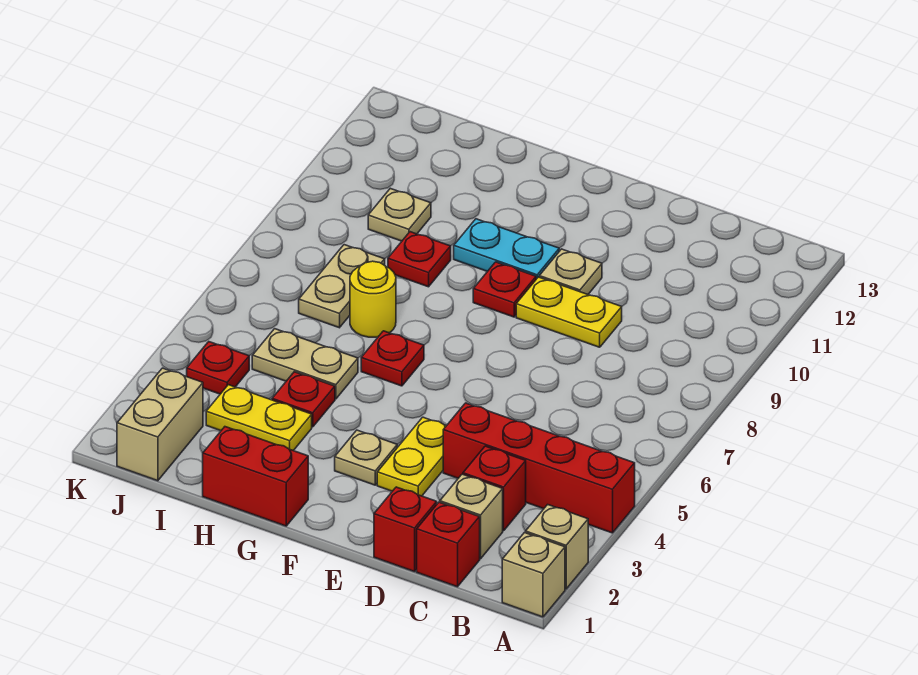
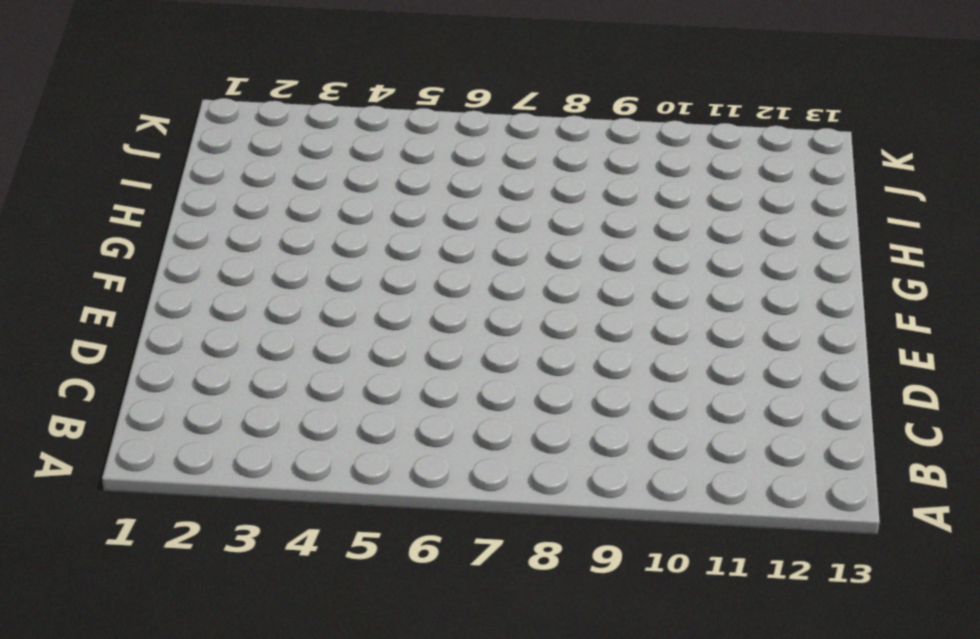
none -> tan brick A1 level 1
none -> tan brick A2 level 1
none -> red brick A4:D4 level 1

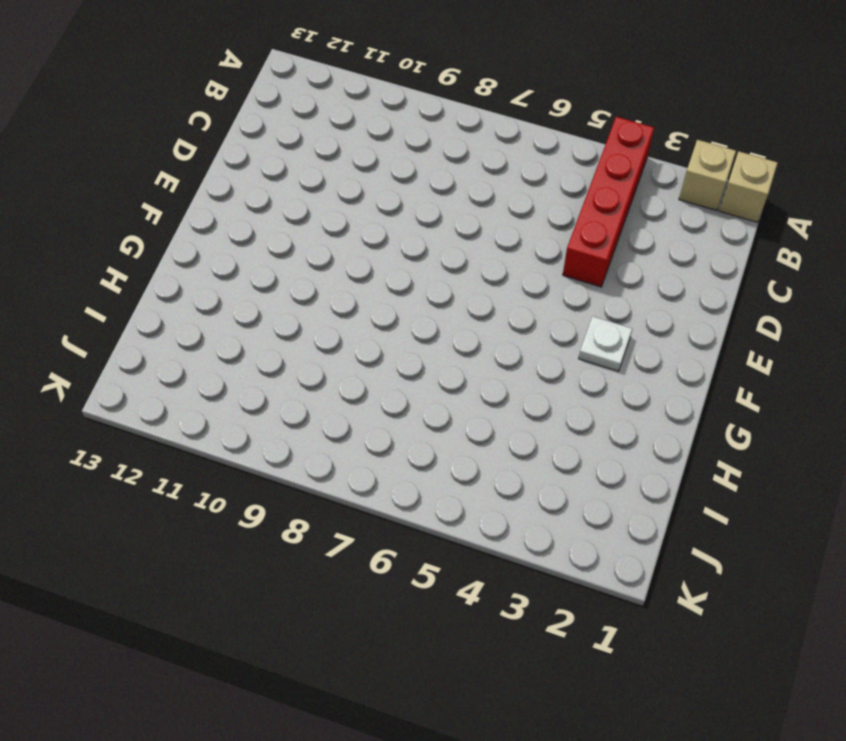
white plate F3 level 1 -> tan plate F3 level 1
none -> red brick C1 level 1
none -> tan brick C2 level 1
none -> red brick C3 level 1

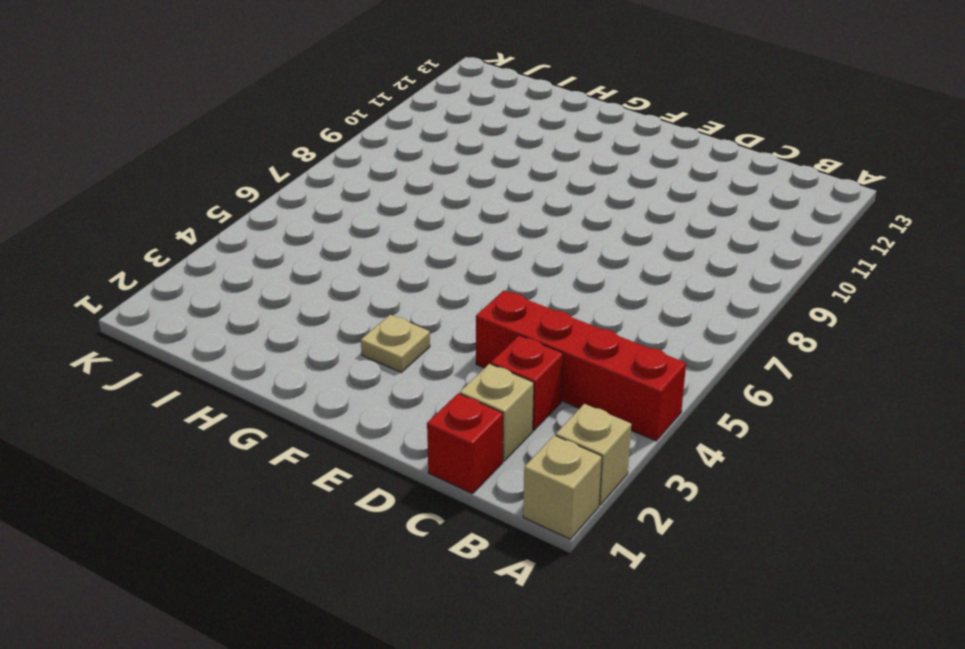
none -> red brick D1 level 1
none -> yellow plate D9:E9 level 1
none -> yellow plate E3:E4 level 1

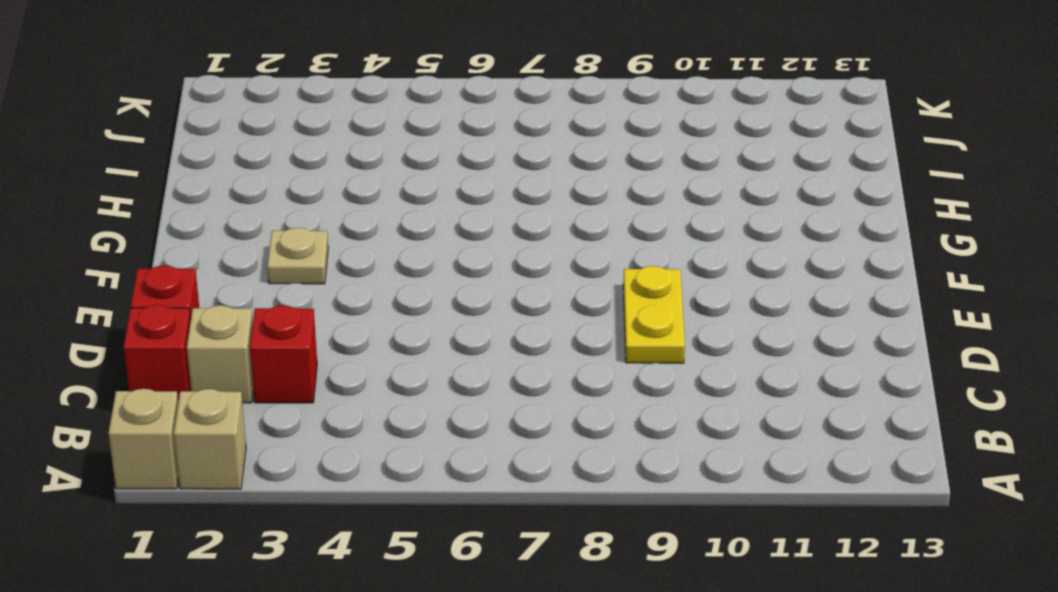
none -> red brick A4:D4 level 1
none -> yellow plate E3:E4 level 1
none -> tan plate E10 level 1

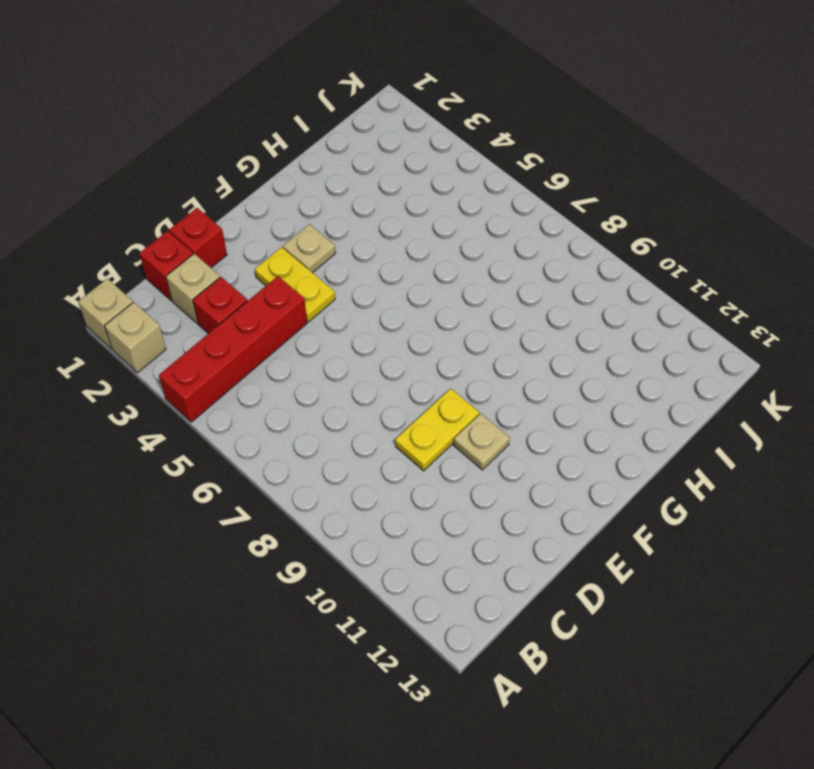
none -> red plate F9 level 1
none -> cyan plate F10:G10 level 1
none -> red brick G1:H1 level 1

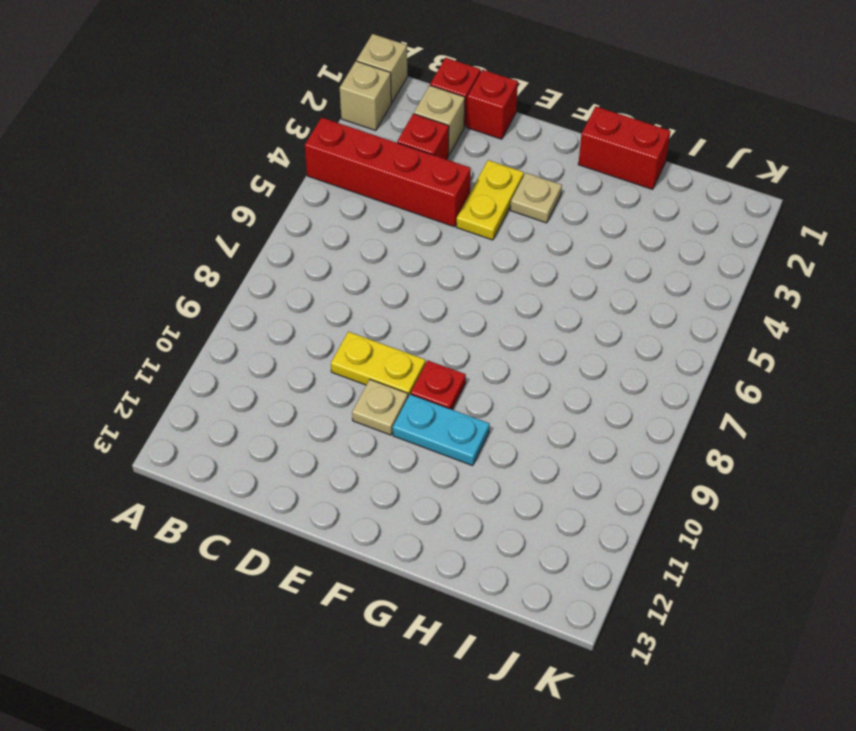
none -> red plate G6 level 1
none -> yellow plate H3:I3 level 1
none -> red plate H4 level 1

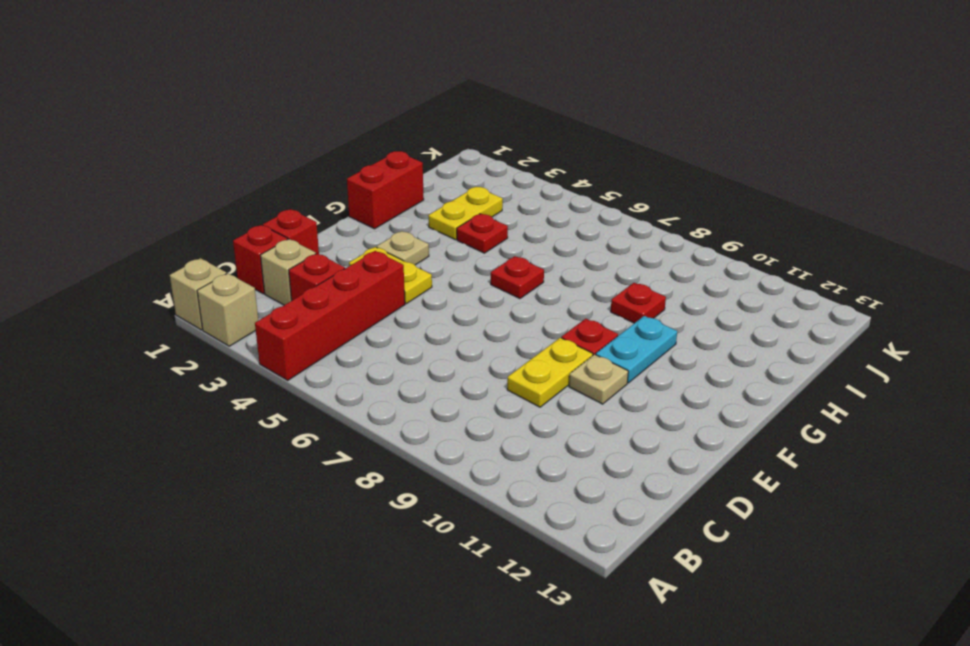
none -> tan plate H5:I5 level 1
none -> yellow round brick H7 level 1
none -> tan plate I7:I8 level 1

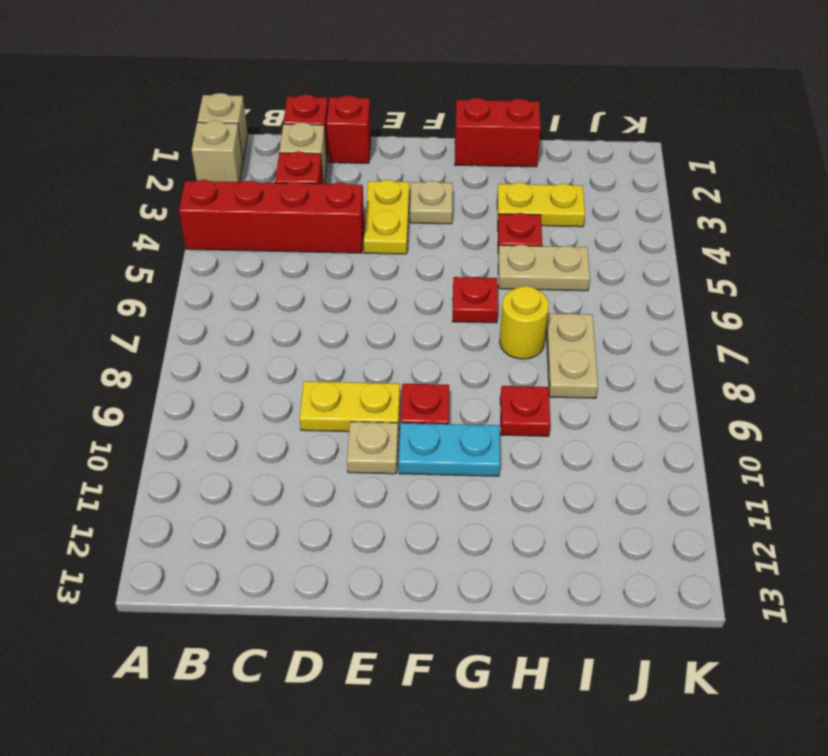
none -> tan plate I10 level 1
none -> tan brick J1:J2 level 1
none -> red plate J4 level 1

